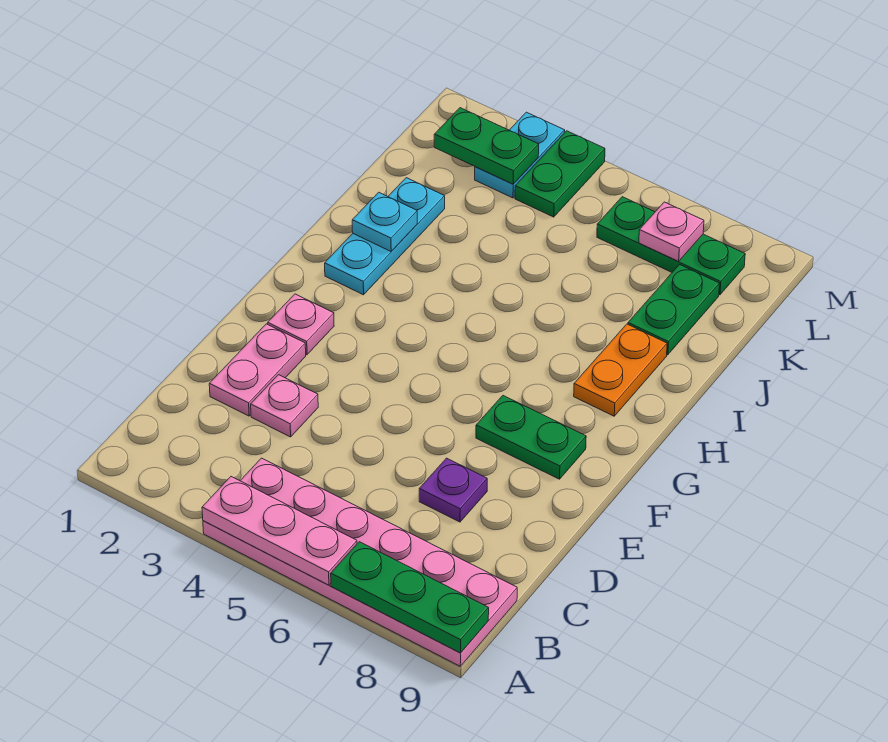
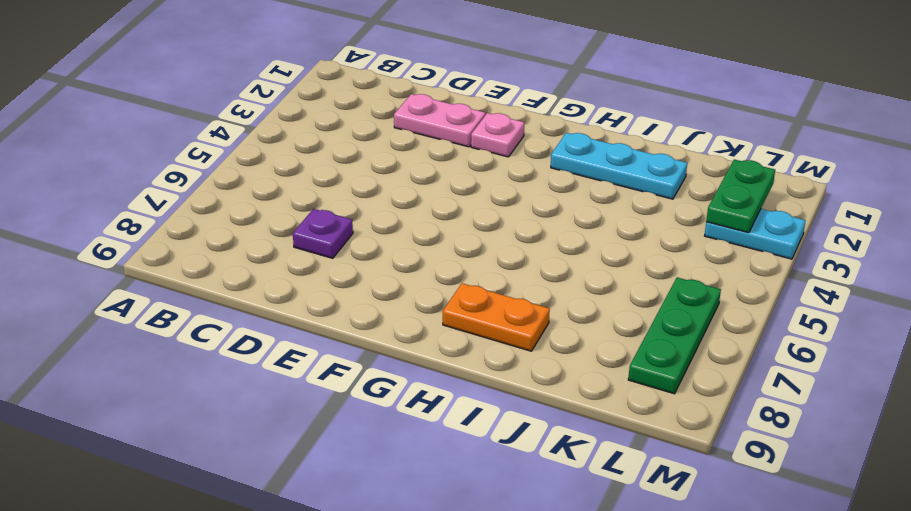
none -> pink plate A4:B9 level 1
none -> pink plate D3 level 1
none -> green plate F7:F8 level 1

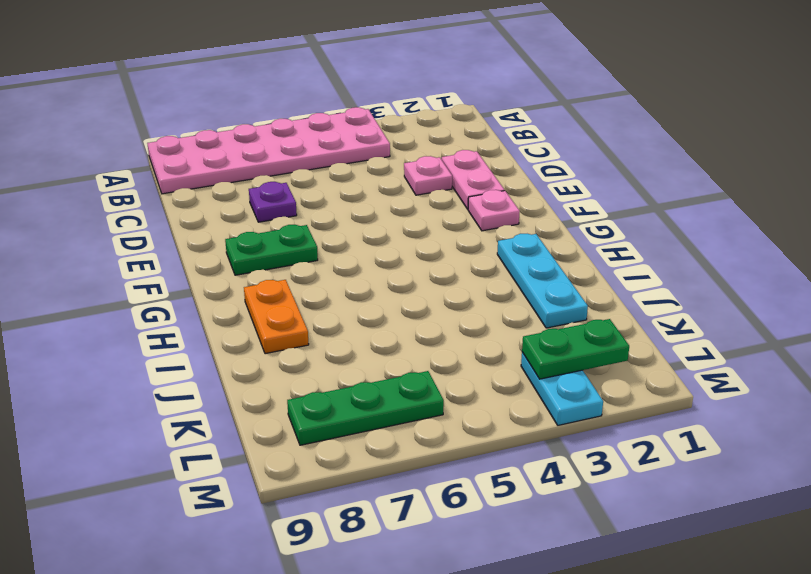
none -> green plate J8:K8 level 1
none -> green plate L4:M4 level 1
none -> pink plate A4:A6 level 2

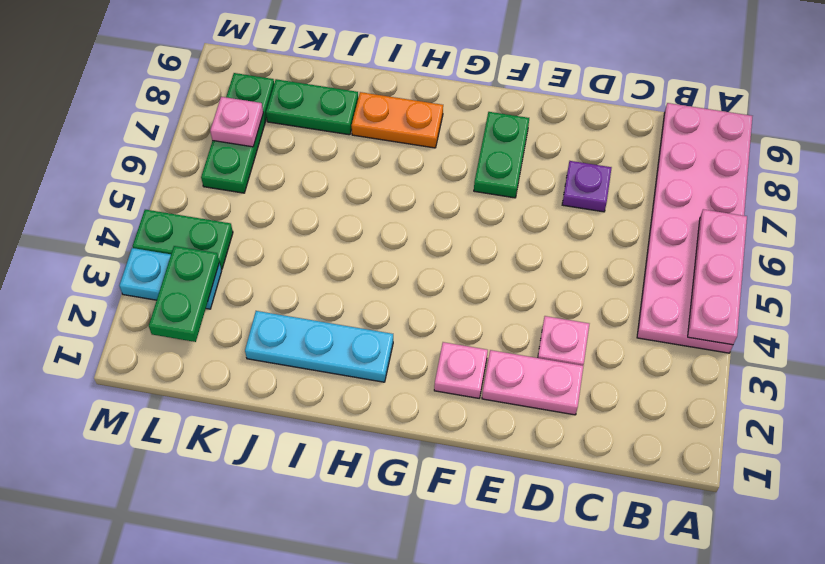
none -> green plate A7:A9 level 2
none -> cyan plate I2 level 2

